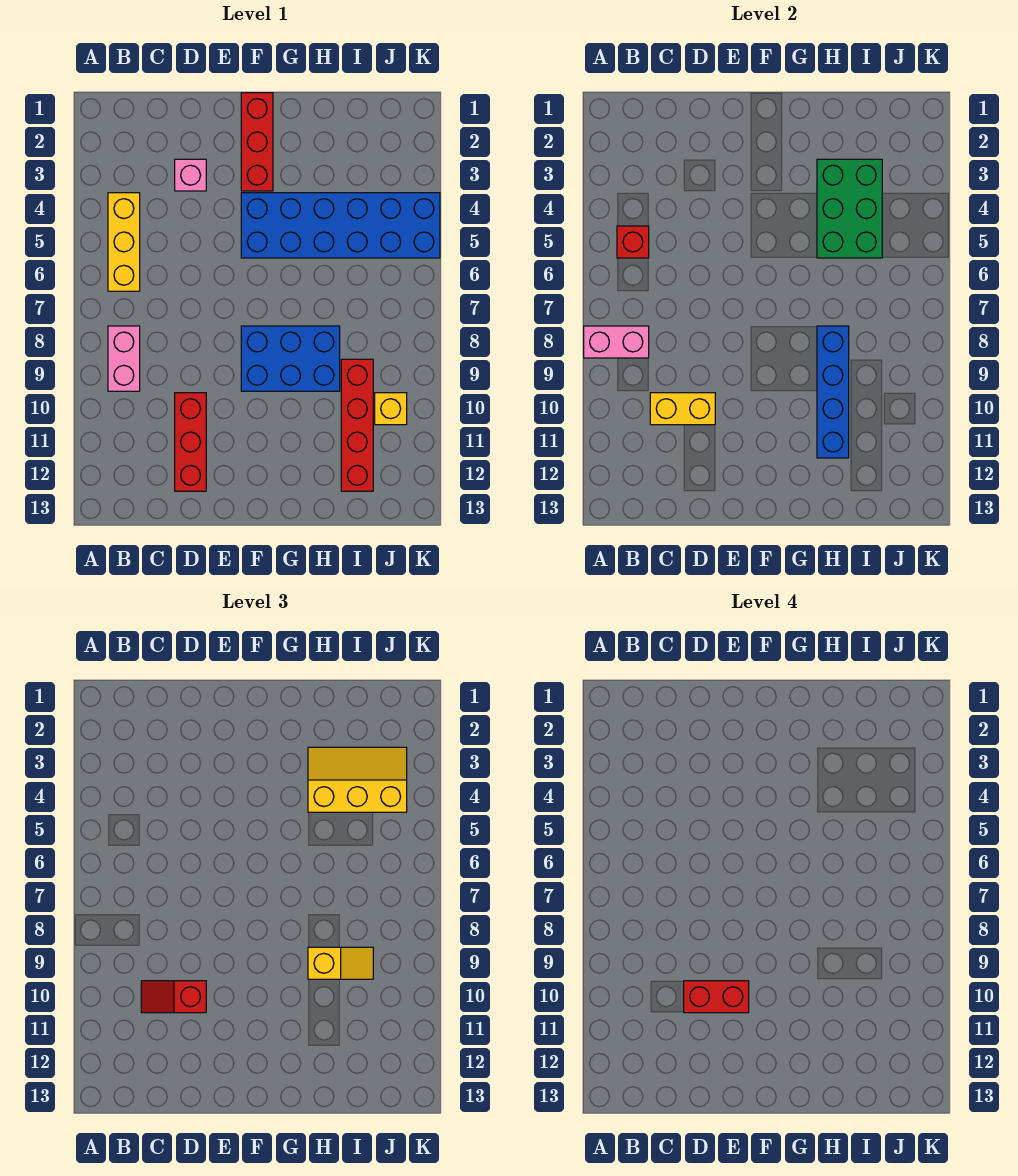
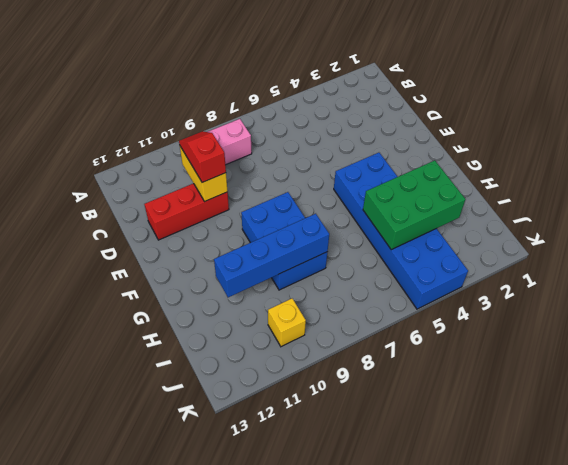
none -> yellow brick B4:B6 level 1
none -> pink brick D3 level 1
none -> red brick F1:F3 level 1

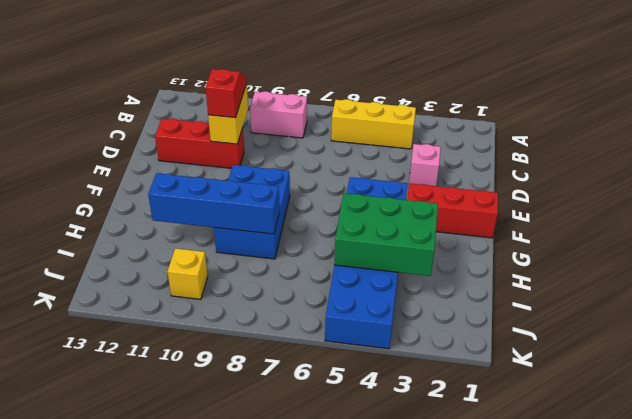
none -> red brick I9:I12 level 1
none -> pink brick A8:B8 level 2
none -> red brick B5 level 2

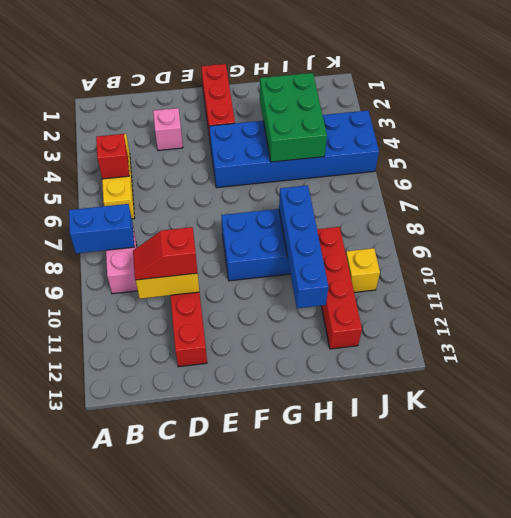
blue brick A8:B8 level 2 -> pink brick A8:B8 level 2
none -> yellow slope H3:J4 level 3 top 4
none -> yellow slope H9:I9 level 3 top H
none -> red brick D10:E10 level 4

